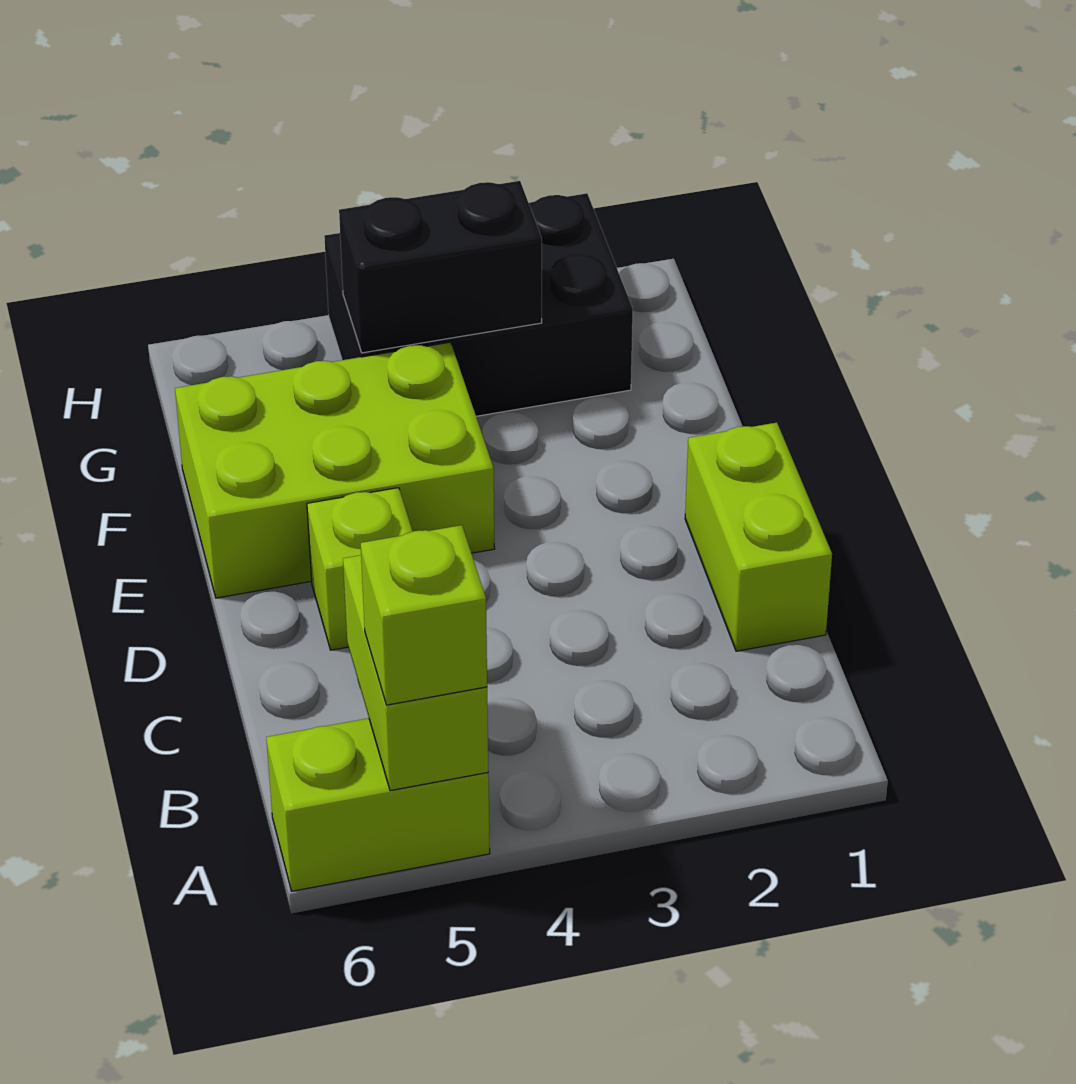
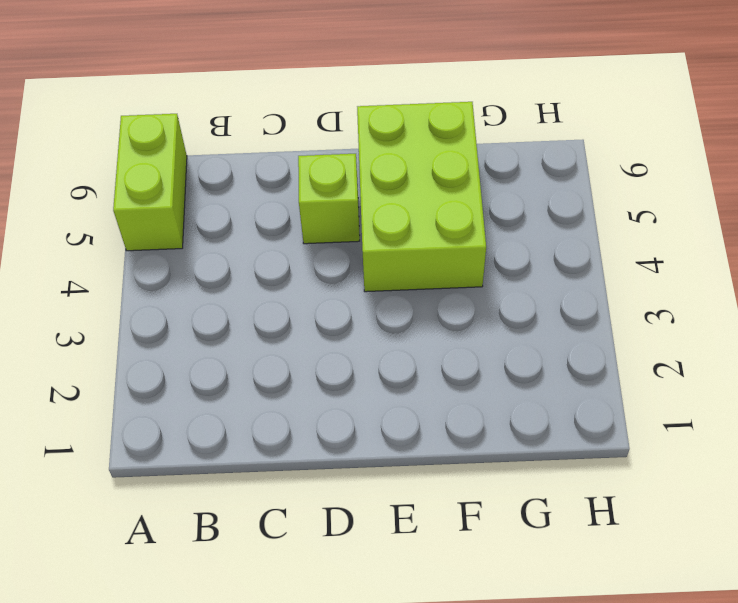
none -> lime brick C1:D1 level 1
none -> black brick G2:H4 level 1

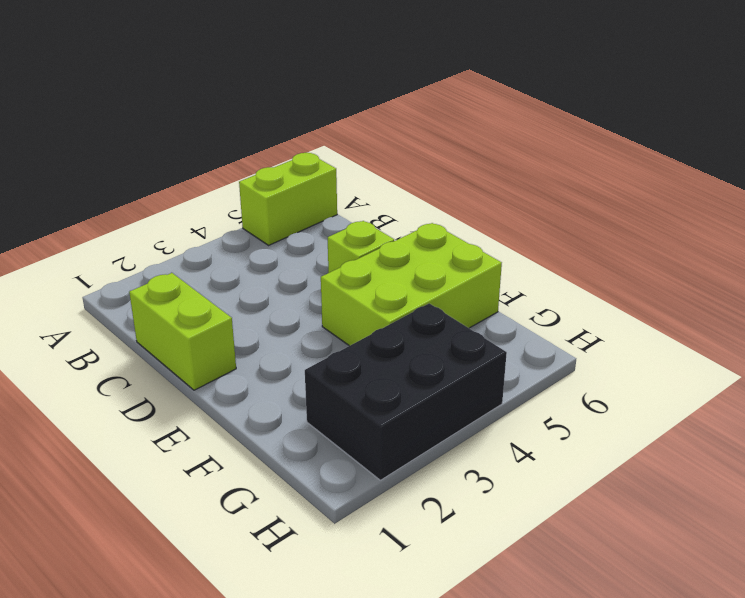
none -> lime brick A5:B5 level 2
none -> black brick G3:G4 level 2

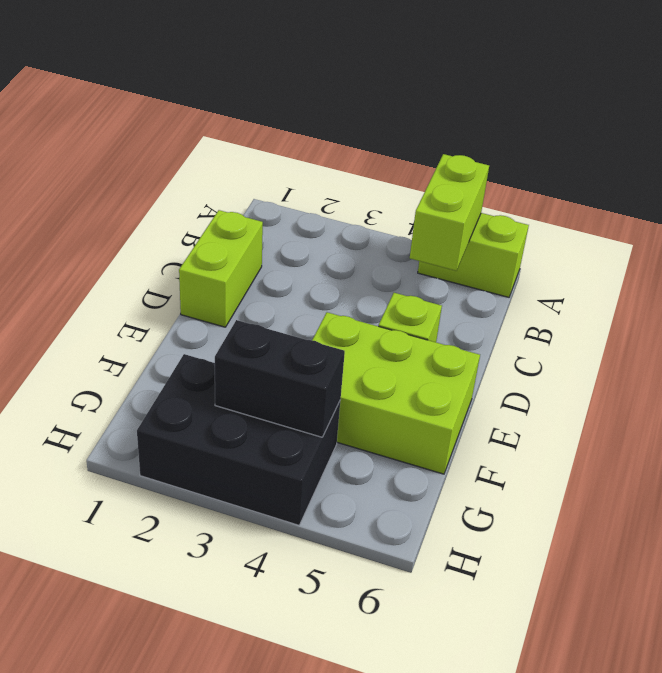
none -> lime brick A5 level 3

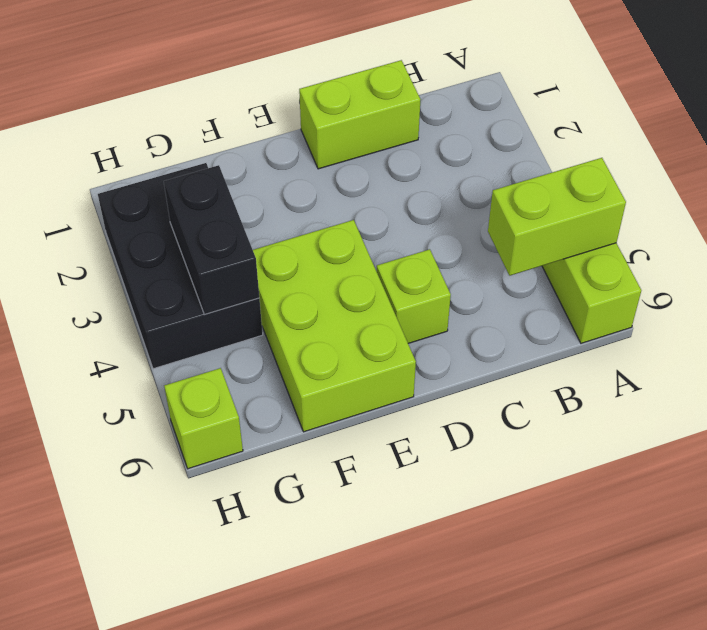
lime brick H6 level 1 -> lime brick A5 level 3

